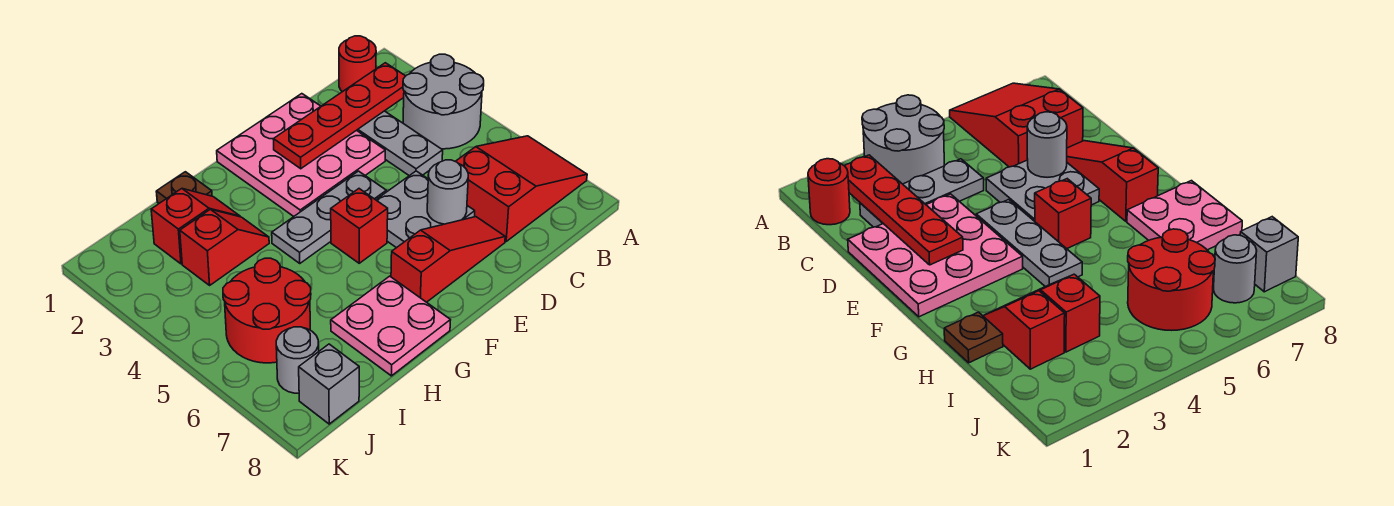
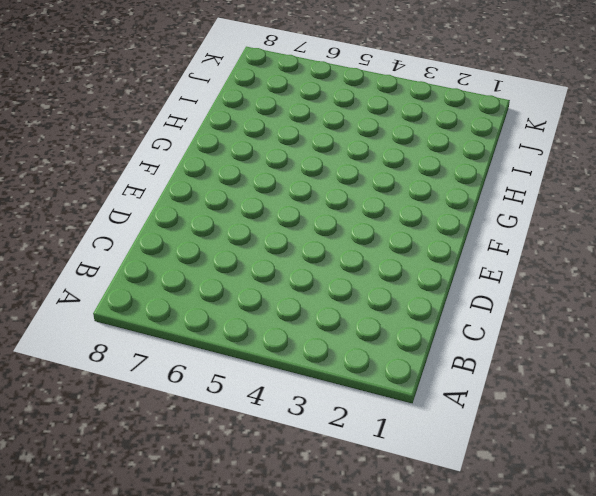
none -> grey round brick A3:B4 level 1
none -> red slope A6:C7 level 1 top C
none -> red round brick B1 level 1

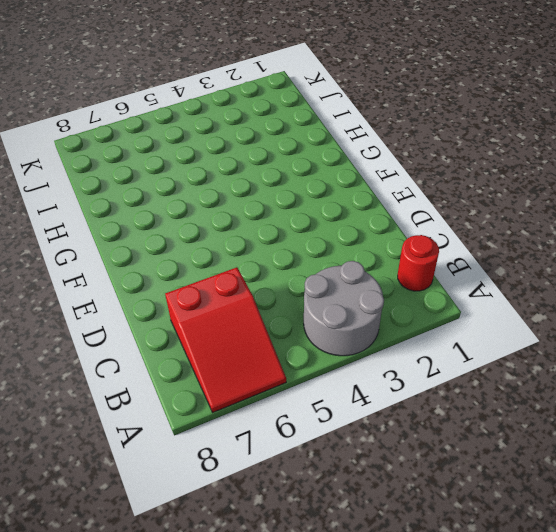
none -> grey plate C2:C4 level 1
none -> pink plate D1:F3 level 1
none -> grey plate D5:E6 level 1

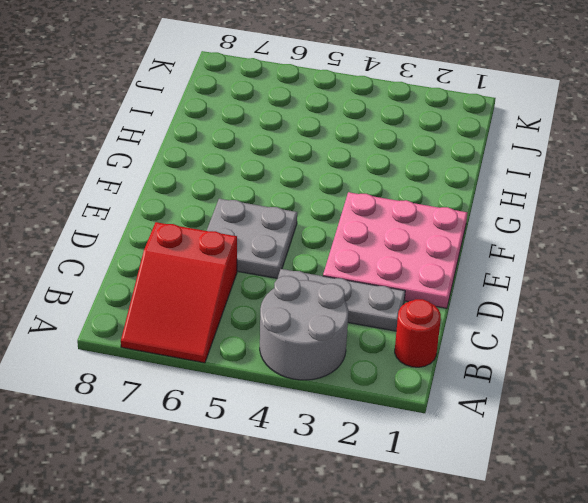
none -> red slope D7:F7 level 1 top F
none -> grey plate E4:G4 level 1
none -> red brick F5 level 1

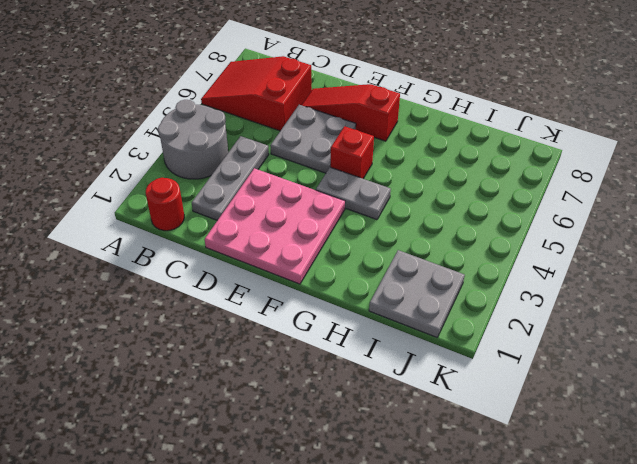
grey plate F4:G4 level 1 -> grey plate E4:G4 level 1
grey plate I1:J2 level 1 -> red slope H2:I2 level 1 top I
none -> pink plate G7:H8 level 1
none -> brown plate H1 level 1
none -> red slope H3:I3 level 1 top I

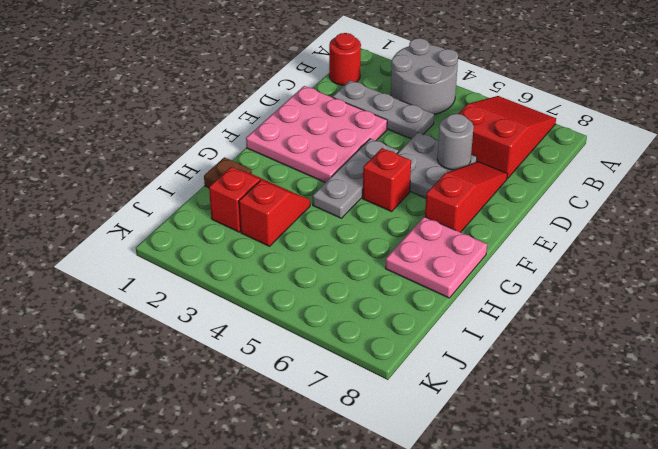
none -> red round brick I5:J6 level 1
none -> grey round brick J7 level 1
none -> grey brick J8 level 1

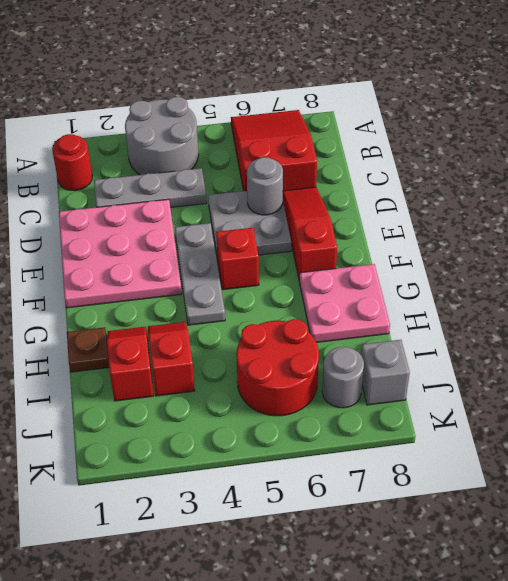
none -> red plate B2:E2 level 2

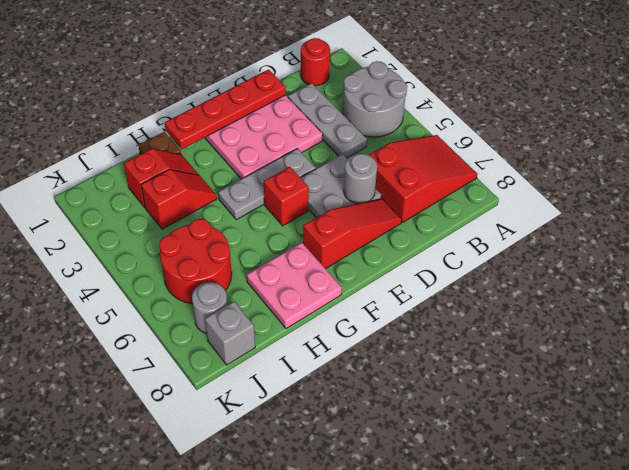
red plate D1:G1 level 2 -> red plate B2:E2 level 2

